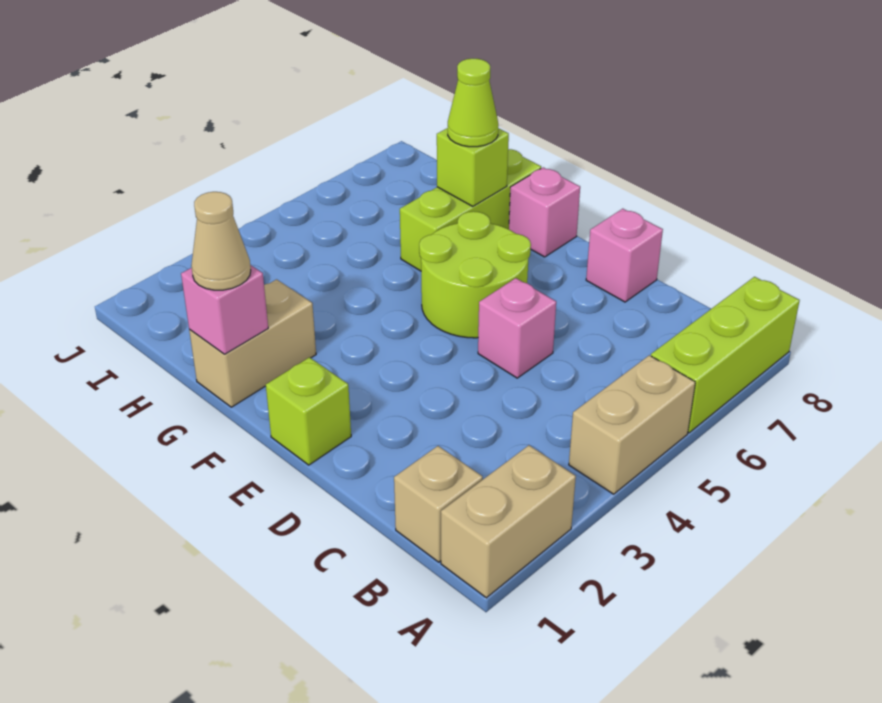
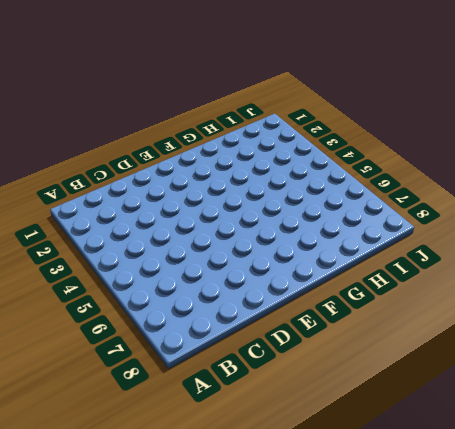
none -> tan brick A1:A2 level 1
none -> tan brick A4:A5 level 1
none -> lime brick A6:A8 level 1

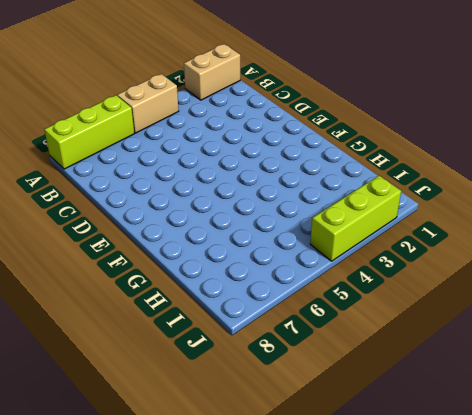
lime brick J2:J4 level 1 -> lime brick G6:G8 level 1
none -> tan brick B1 level 1
none -> pink brick D5 level 1
none -> pink brick D8 level 1

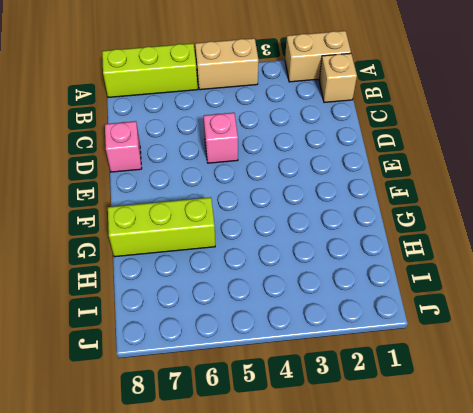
none -> lime brick E1 level 1
none -> lime round brick E5:F6 level 1
none -> pink brick F8 level 1

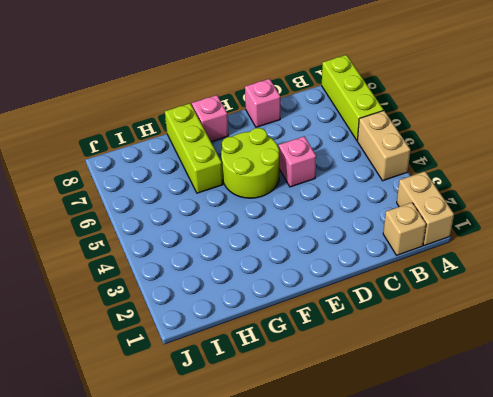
none -> lime brick E1 level 1
none -> tan brick G1:G2 level 1
none -> pink brick G1 level 2

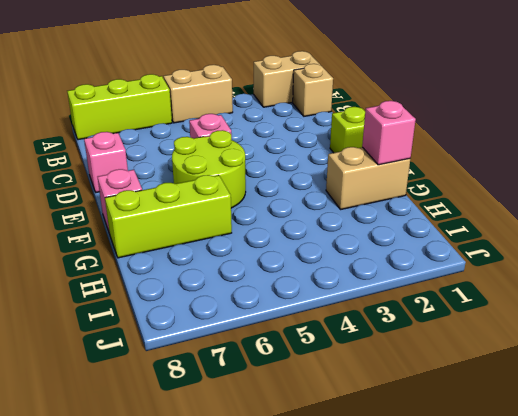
none -> lime brick G7 level 2
none -> tan cone G1 level 3
none -> lime cone G7 level 3

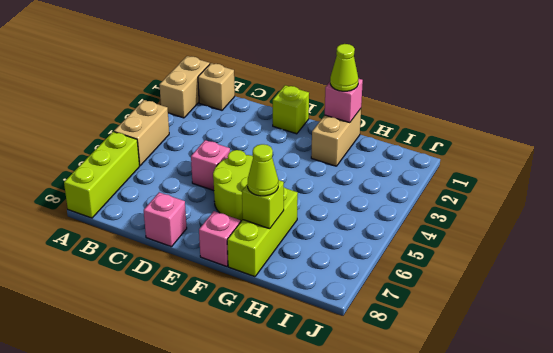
lime cone G1 level 3 -> tan cone G1 level 3

